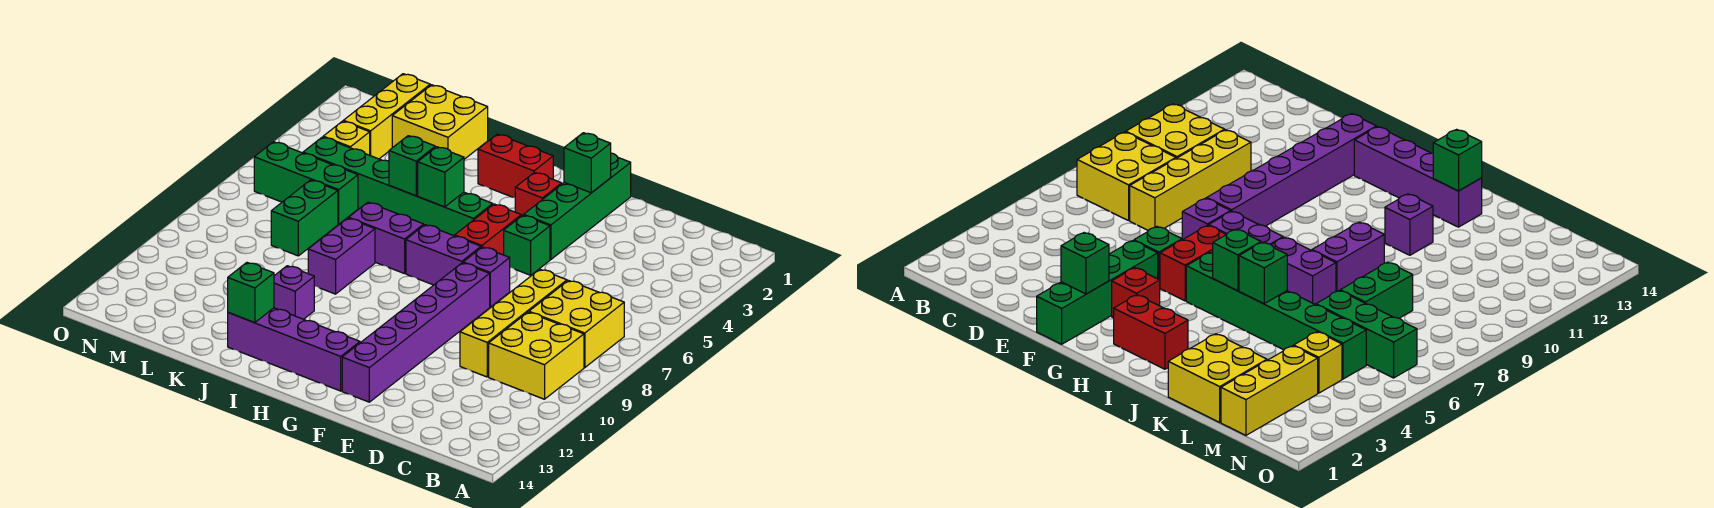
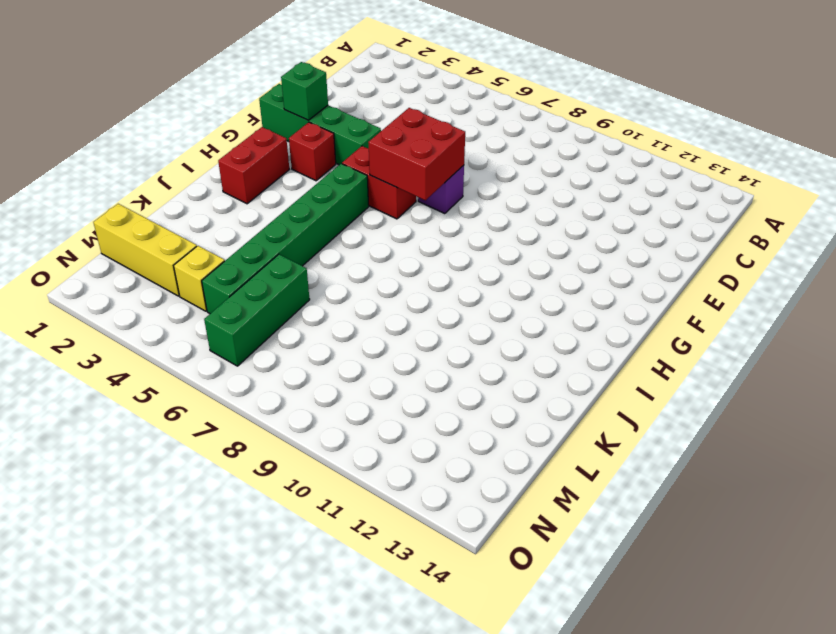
red brick F6:G7 level 2 -> none
none -> yellow brick B7:C8 level 1
none -> yellow brick B9:C10 level 1
none -> yellow brick D7:D10 level 1

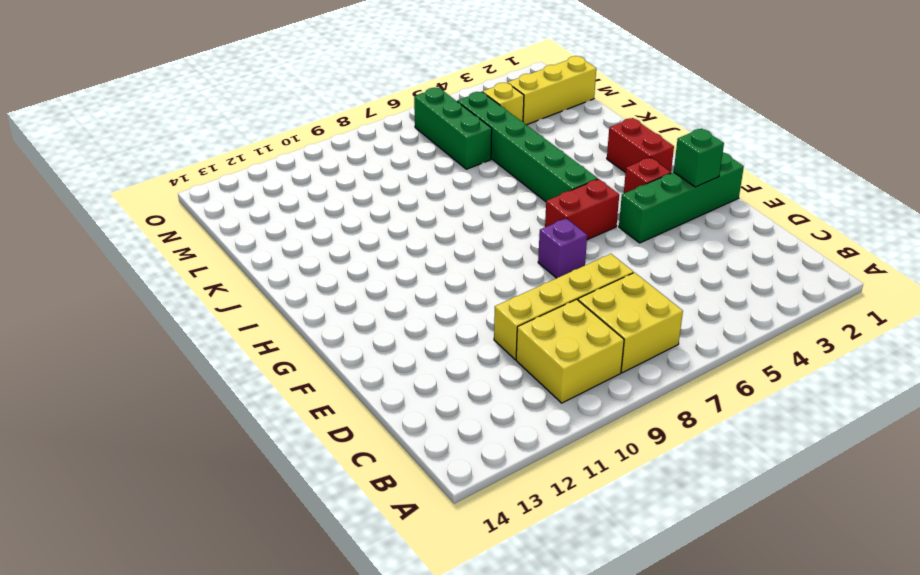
none -> green brick F5 level 1
none -> purple brick F8:F13 level 1
none -> purple brick G7:H7 level 1

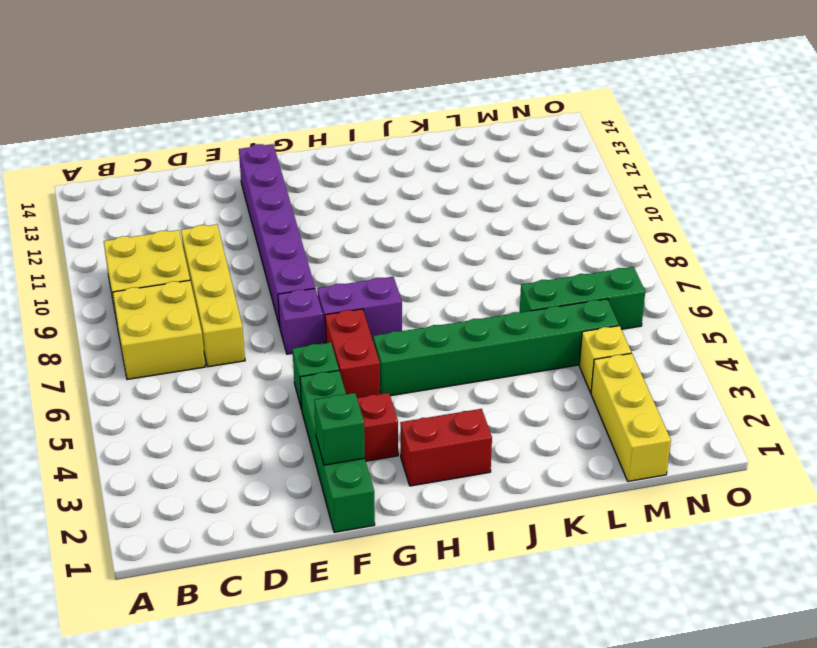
none -> purple brick G13:J13 level 1
none -> purple brick I7:J7 level 1
none -> purple brick J8:J9 level 1

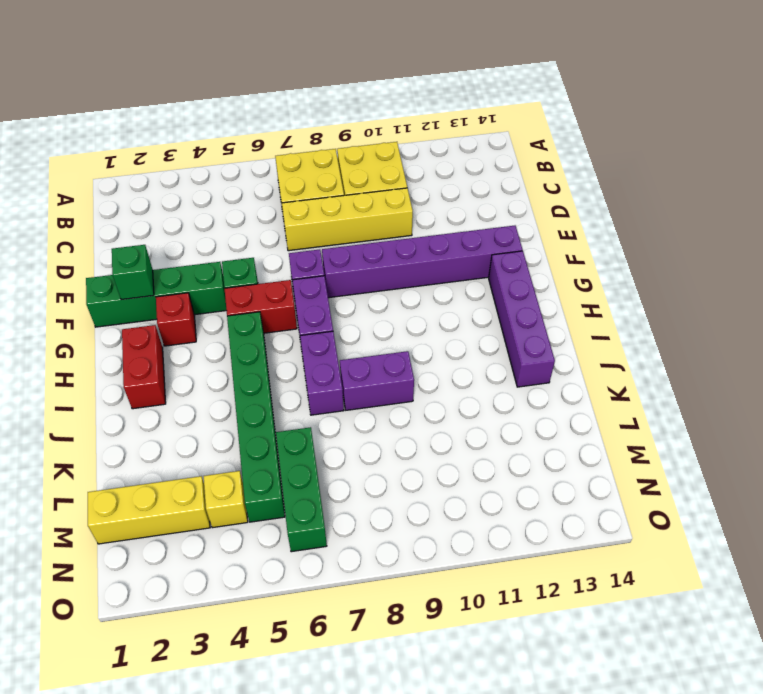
none -> purple brick J11 level 1
none -> yellow brick K1:L2 level 1
none -> green brick L7:L8 level 1

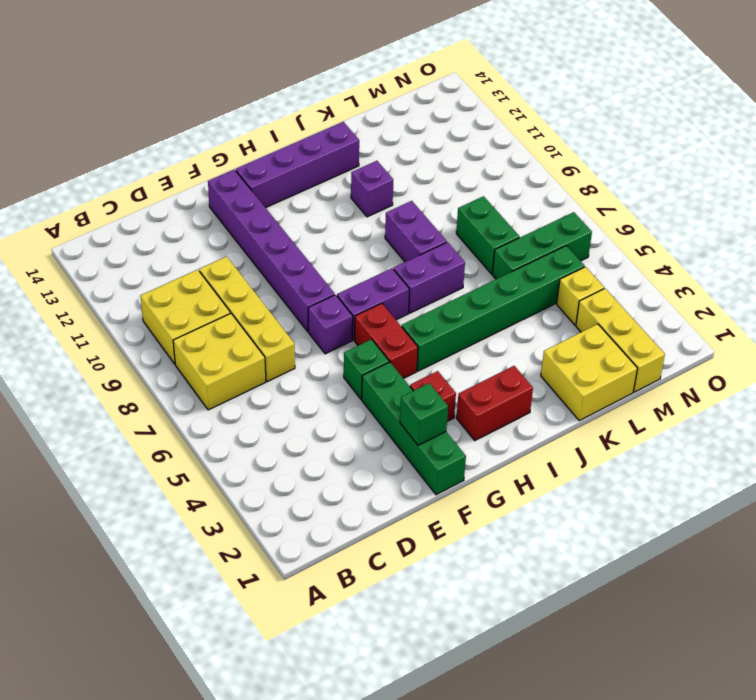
none -> green brick I5 level 2
none -> green brick J5 level 2
none -> green brick J13 level 2

